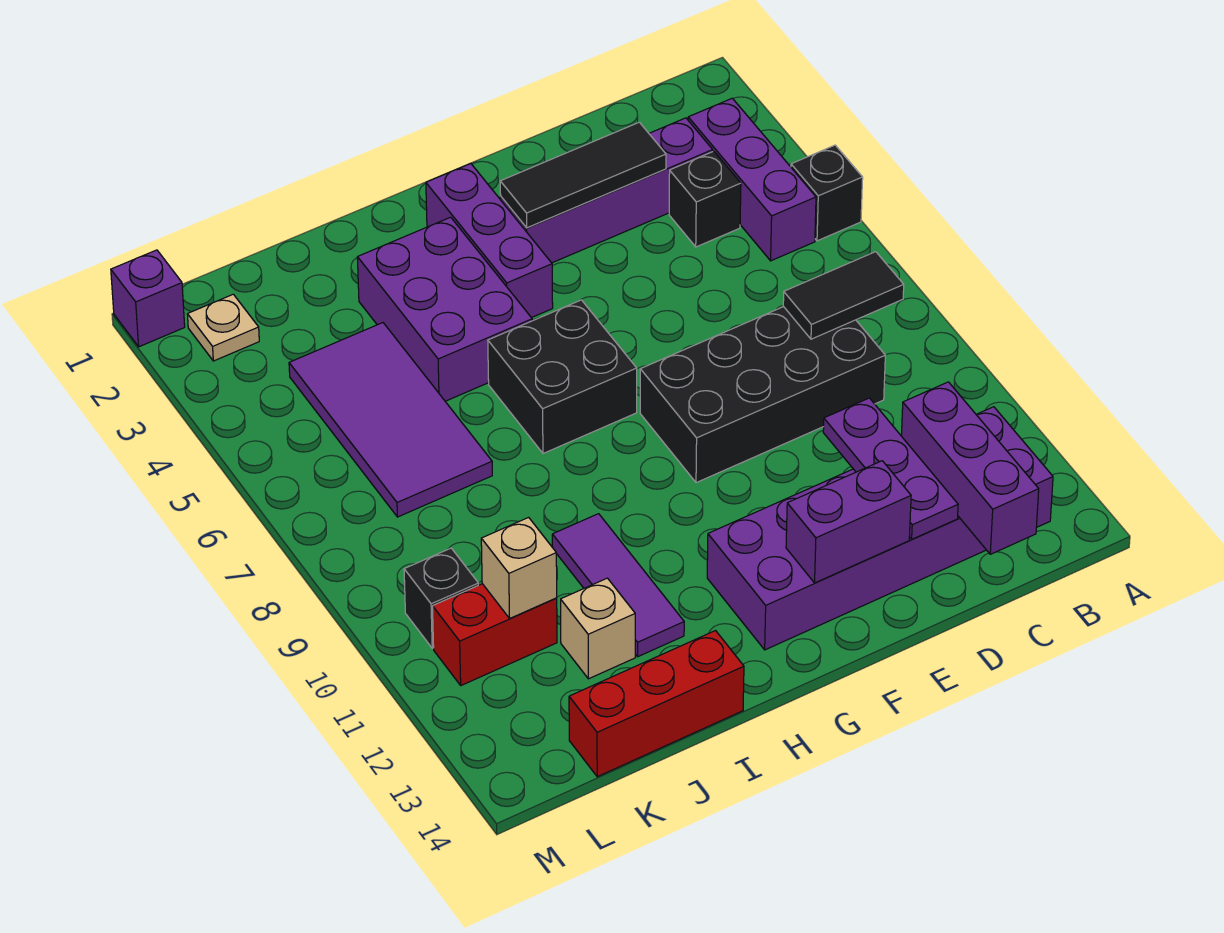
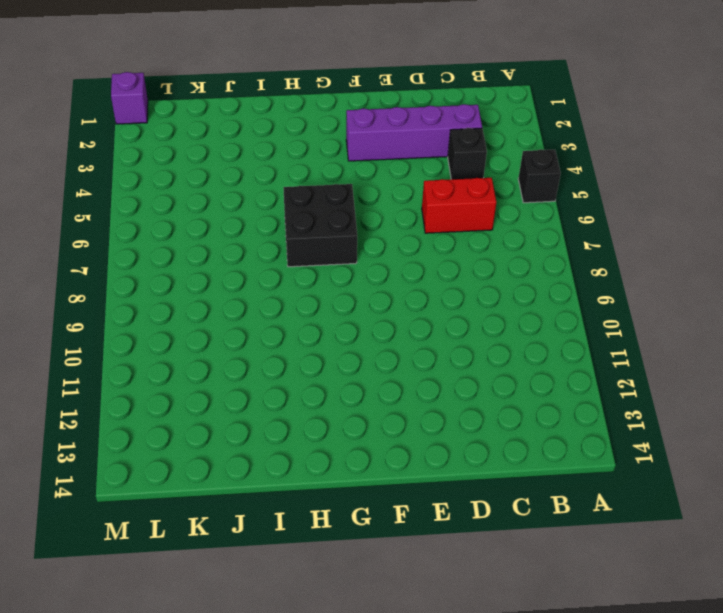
red brick C6:D6 level 1 -> red brick K11:L11 level 1
none -> purple brick B3:B5 level 1
none -> purple brick B12:G13 level 1
none -> black brick C8:F9 level 1

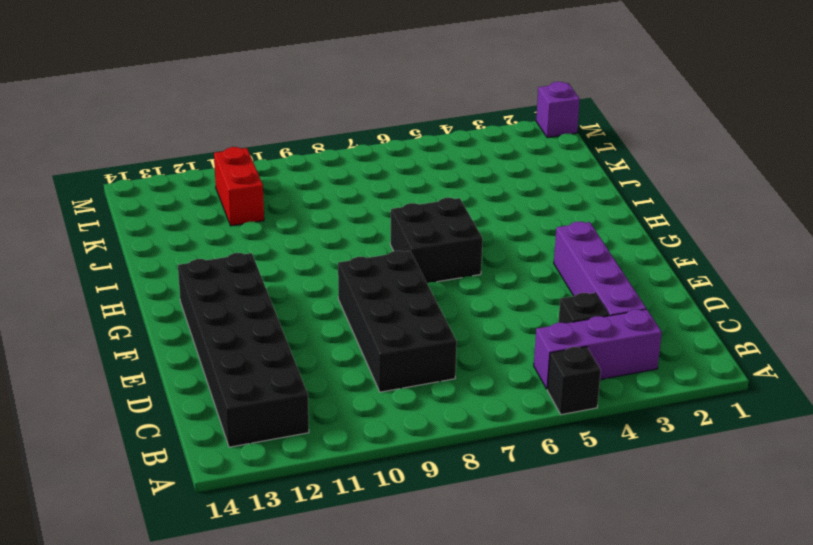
black brick B12:G13 level 1 -> purple brick B12:G13 level 1
none -> purple brick G2:G4 level 1
none -> purple brick H3:I5 level 1
none -> purple tile I10:I12 level 1

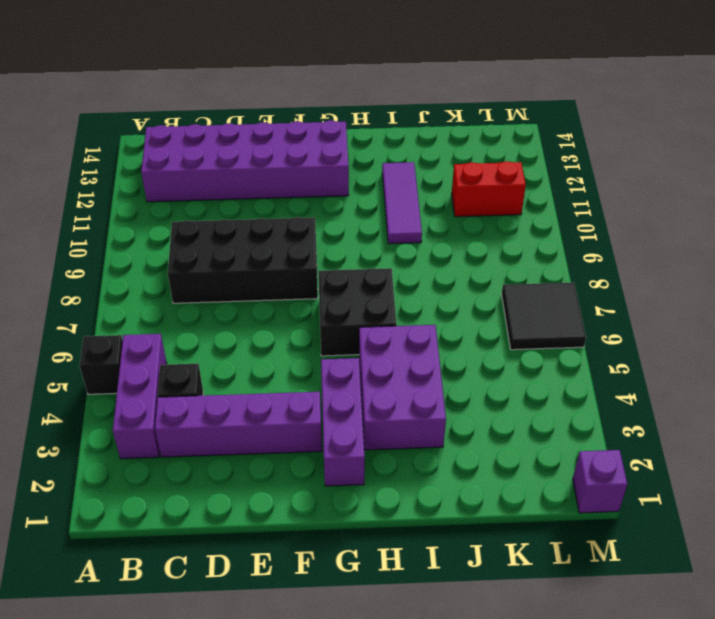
black tile L6:M7 level 1 -> none
none -> red brick I14:K14 level 1
none -> purple tile J4:K7 level 1
none -> tan brick J12 level 1

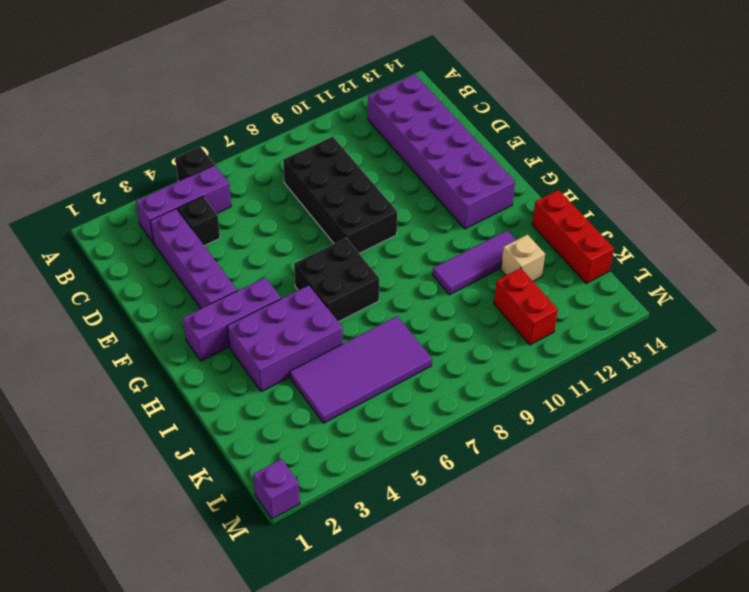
none -> tan plate L2 level 1
none -> black brick L10 level 1
none -> black tile B8:C8 level 2

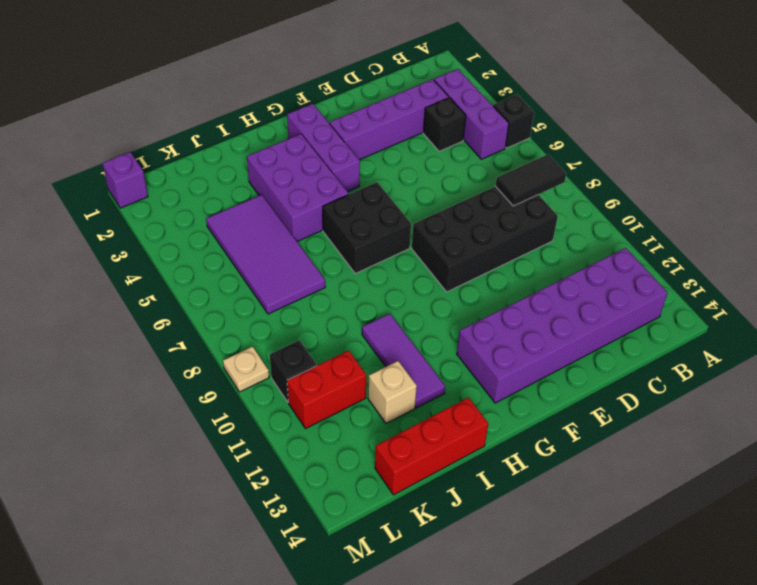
tan plate M9 level 1 -> tan plate L2 level 1
none -> purple brick C12:C14 level 2
none -> black tile D3:F3 level 2
none -> purple plate D11:D13 level 2

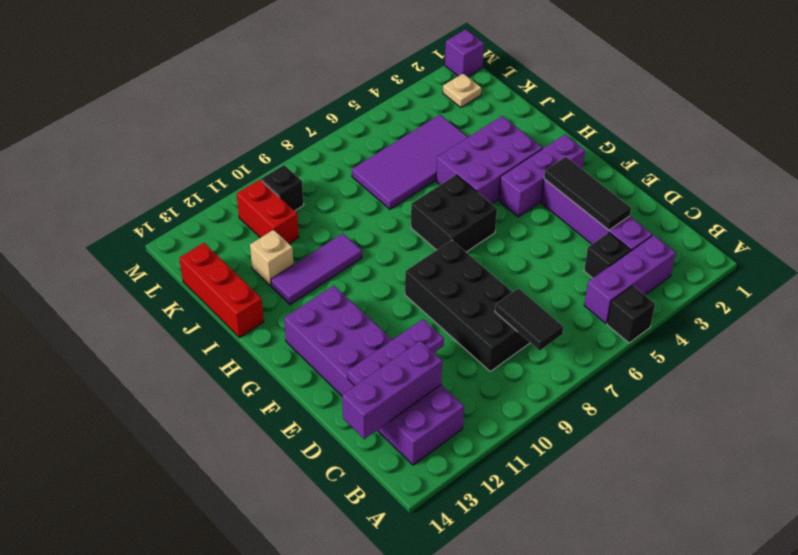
none -> purple brick E13:F13 level 2
none -> tan brick K11 level 2

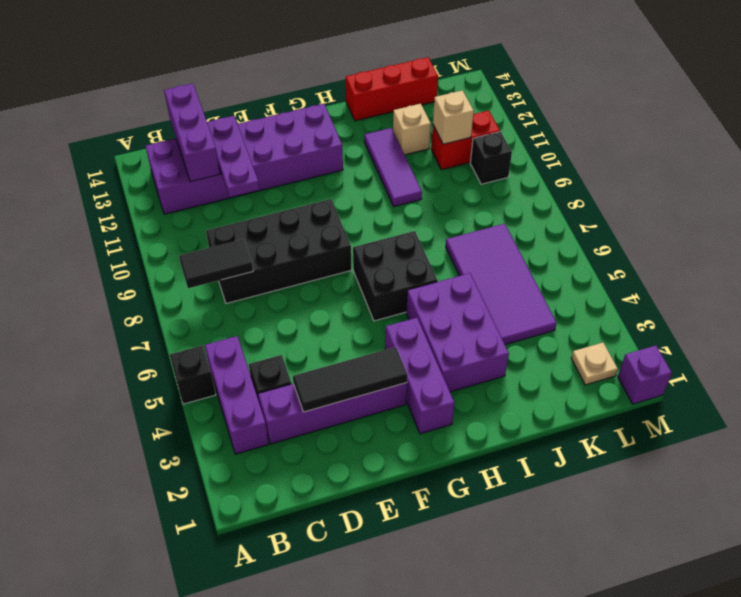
none -> purple brick E13:F13 level 2

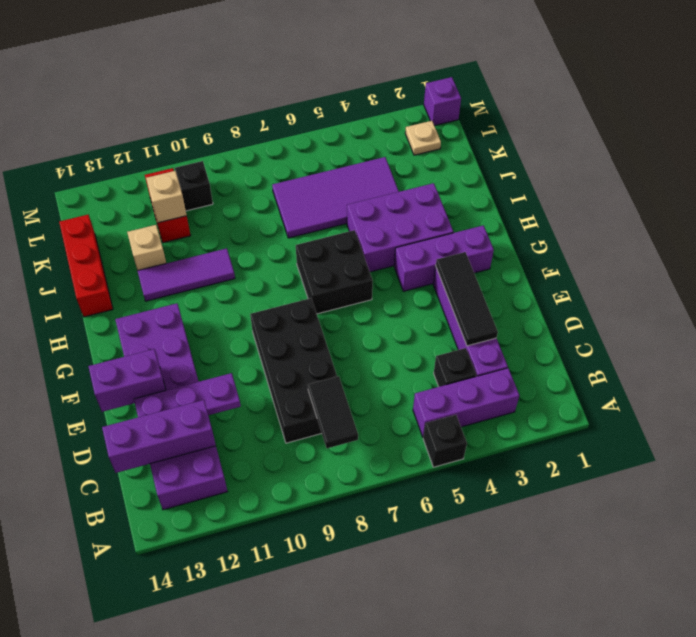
purple brick E13:E14 level 2 -> purple brick E13:F13 level 2

